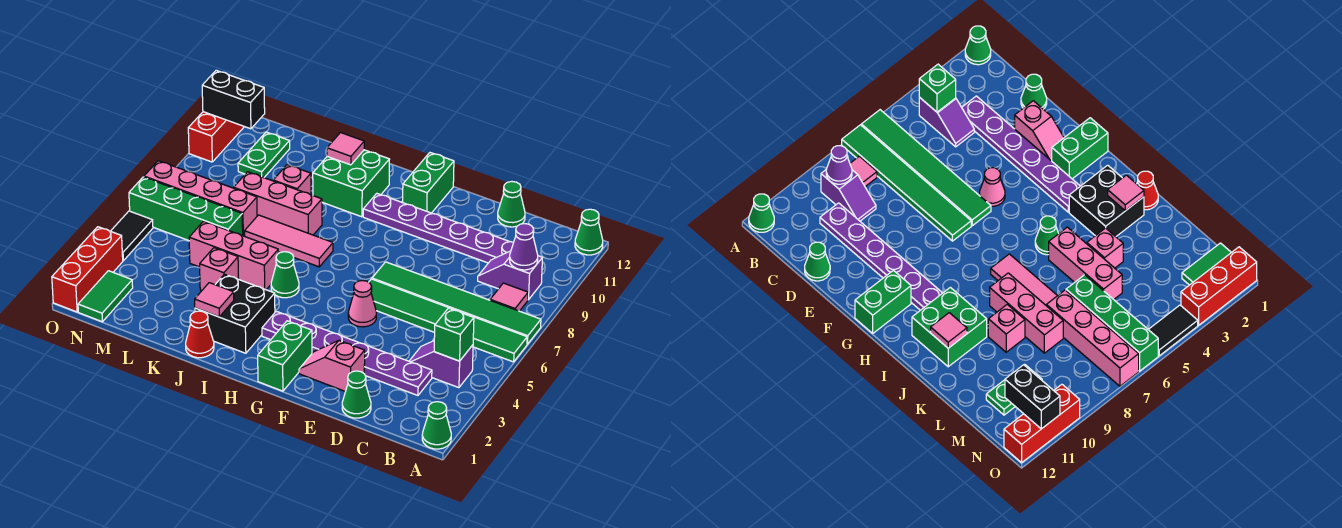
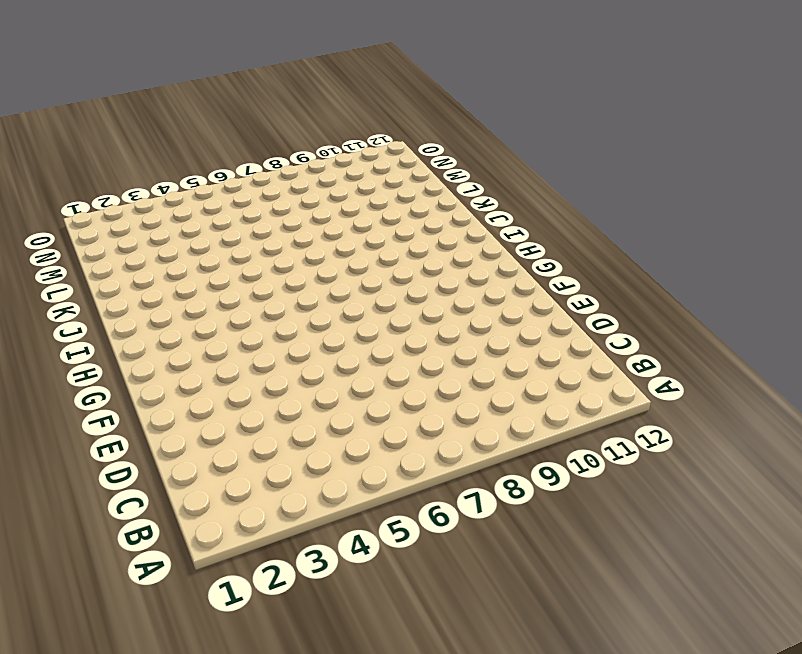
none -> green cone A1 level 1
none -> green tile A6:F6 level 1
none -> green tile A7:F7 level 1
none -> green cone A12 level 1

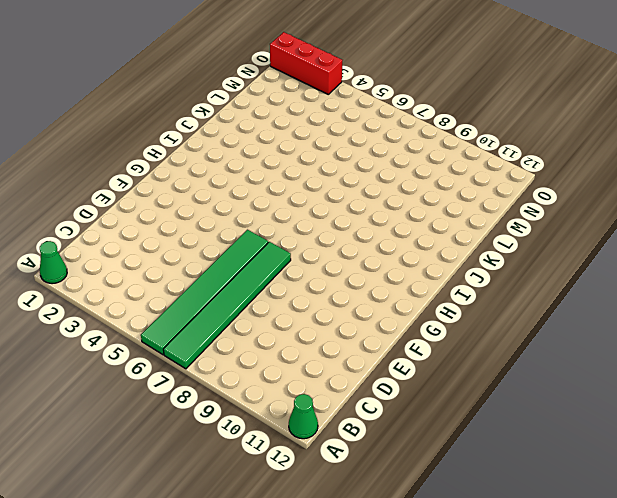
none -> purple slope B4:C4 level 1 top B
none -> pink tile B8 level 1
none -> purple slope B9:C9 level 1 top B
none -> purple plate C3:H3 level 1

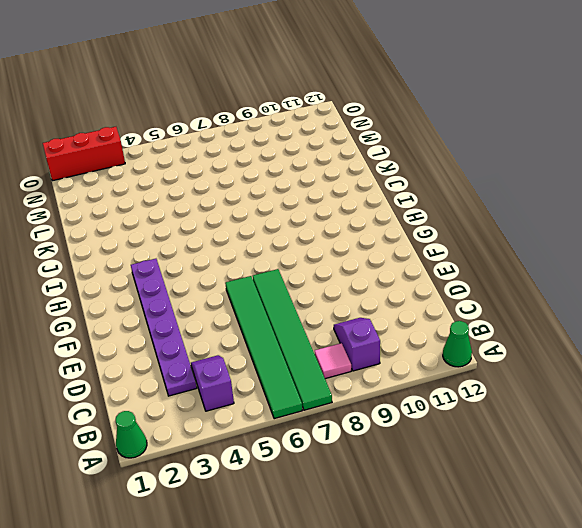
none -> purple plate C10:H10 level 1
none -> green cone D1 level 1
none -> green cone D12 level 1
none -> pink slope E2:F2 level 1 top E

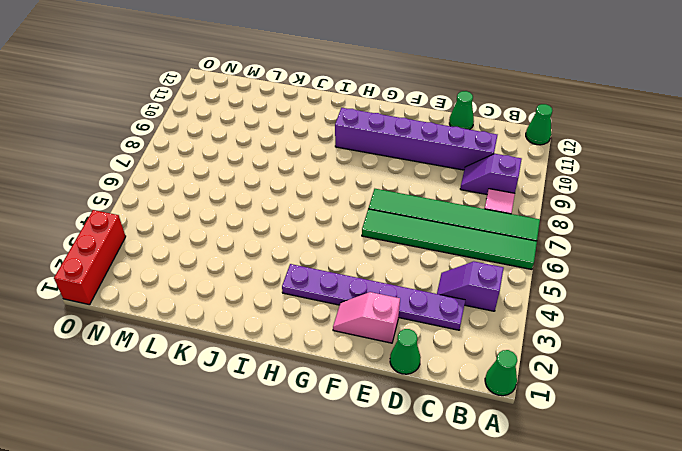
purple brick C10:H10 level 1 -> purple plate C10:H10 level 1
none -> pink cone F5 level 1
none -> green brick G1:G2 level 1
none -> green brick G11:G12 level 1
none -> black brick I2:J3 level 1

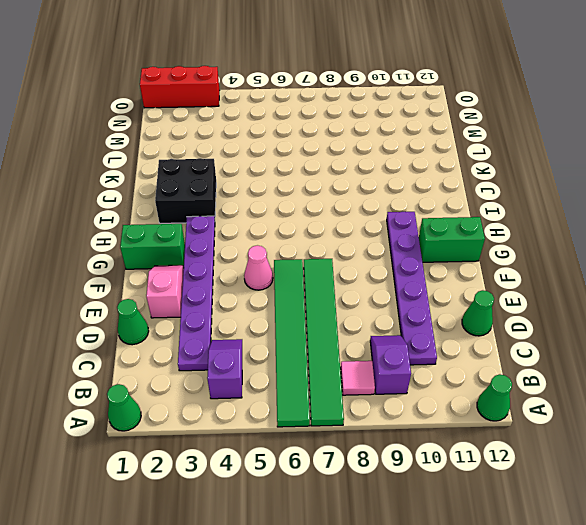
none -> green cone I5 level 1
none -> pink tile I7:K7 level 1
none -> green brick I10:J11 level 1
none -> red cone J1 level 1

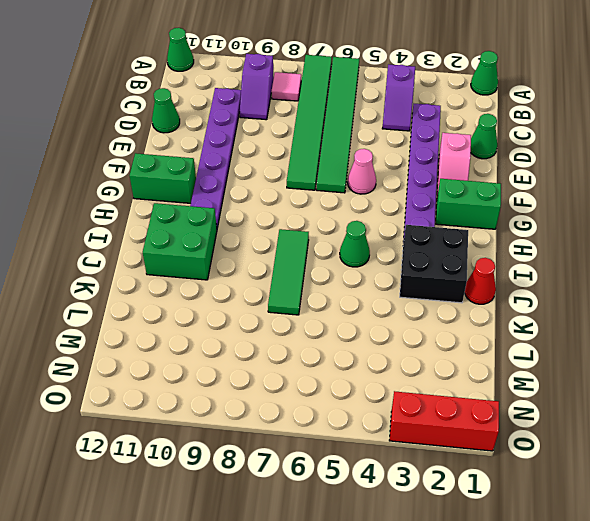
green tile I7:K7 level 1 -> pink tile I7:K7 level 1
none -> pink brick J5:L5 level 1
none -> pink brick J8:L8 level 1
none -> pink brick K4 level 1
none -> pink brick K9 level 1

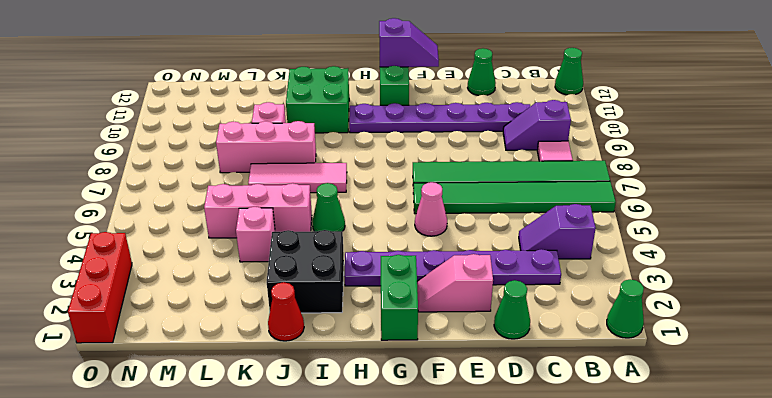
purple slope F12:G12 level 2 top G -> none
none -> green brick L6:O6 level 1
none -> pink brick L7:O7 level 1
none -> green plate M10:M11 level 1
none -> green tile N1:N2 level 1

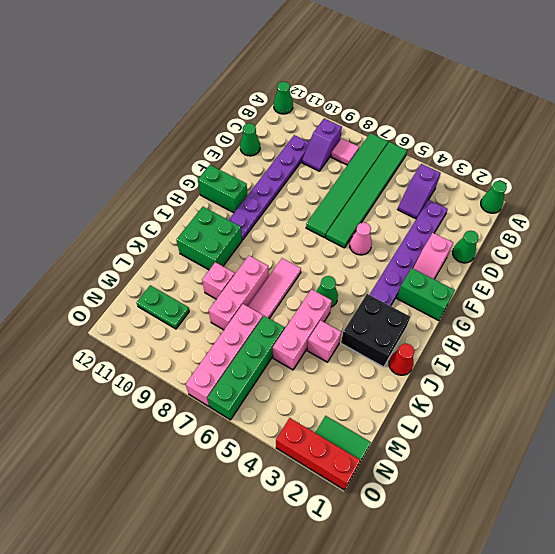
none -> black tile O4:O5 level 1
none -> red brick O10:O12 level 1
none -> green brick B4 level 2
none -> purple cone B9 level 2

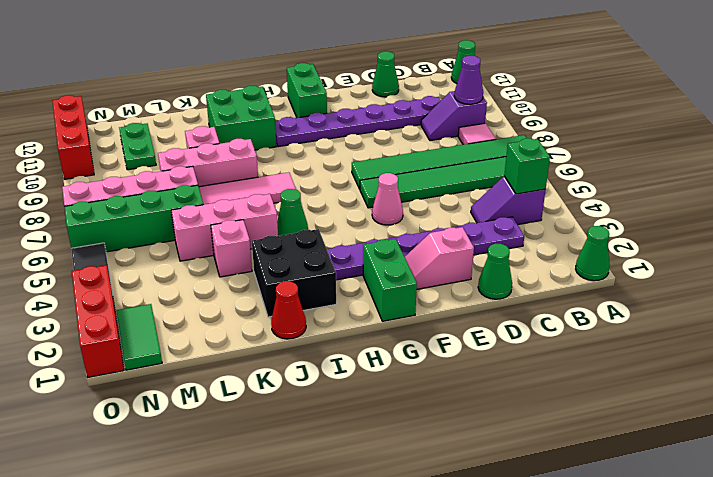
none -> pink tile J2 level 2
none -> pink tile J11 level 2
none -> black brick N11:O11 level 2

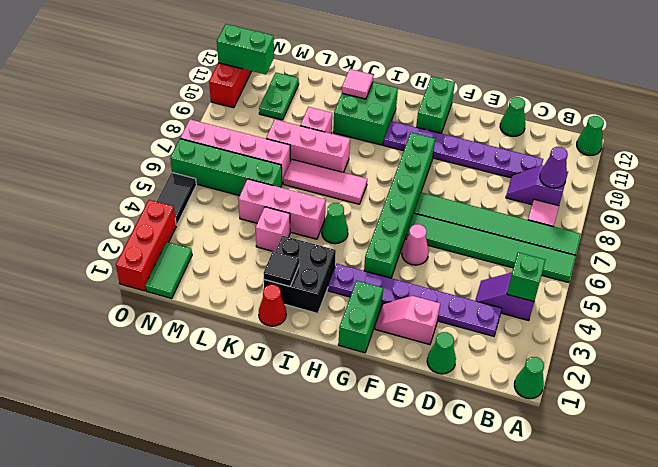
green brick G4:G9 level 1 -> none
black tile J2 level 2 -> pink tile J2 level 2
green brick N11:O11 level 2 -> black brick N11:O11 level 2

